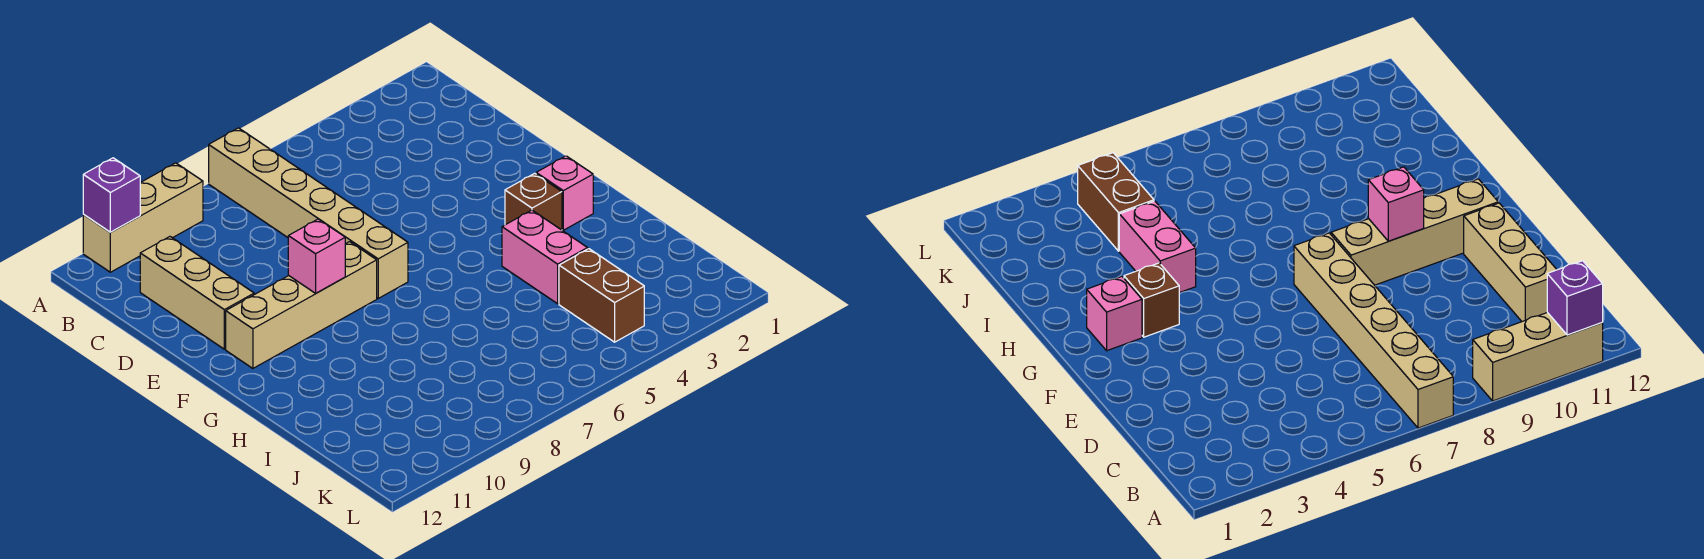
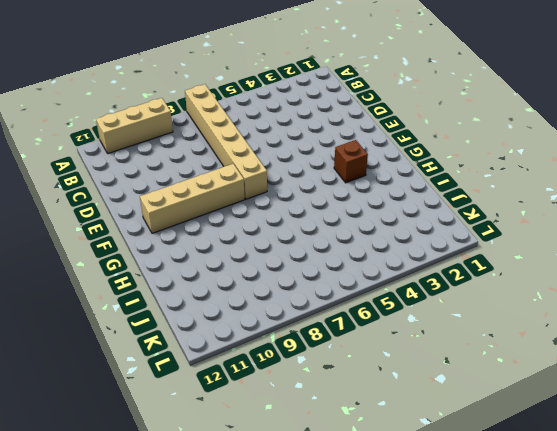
none -> tan brick C11:E11 level 1
none -> pink brick G2 level 1

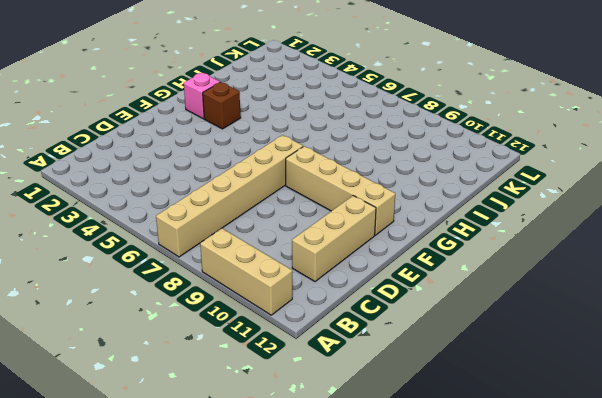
none -> pink brick H4:I4 level 1
none -> brown brick J4:K4 level 1

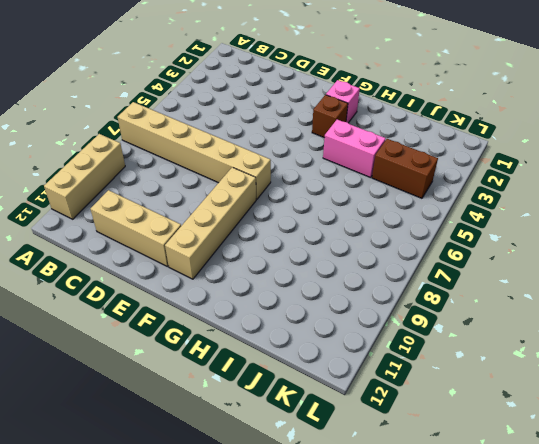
none -> purple brick A11 level 2
none -> pink brick F9 level 2

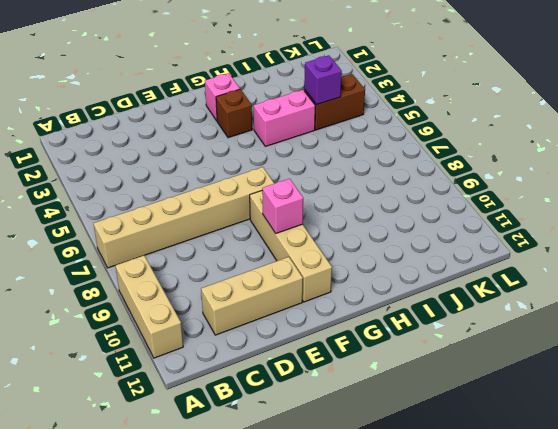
purple brick J4 level 2 -> purple brick A11 level 2

